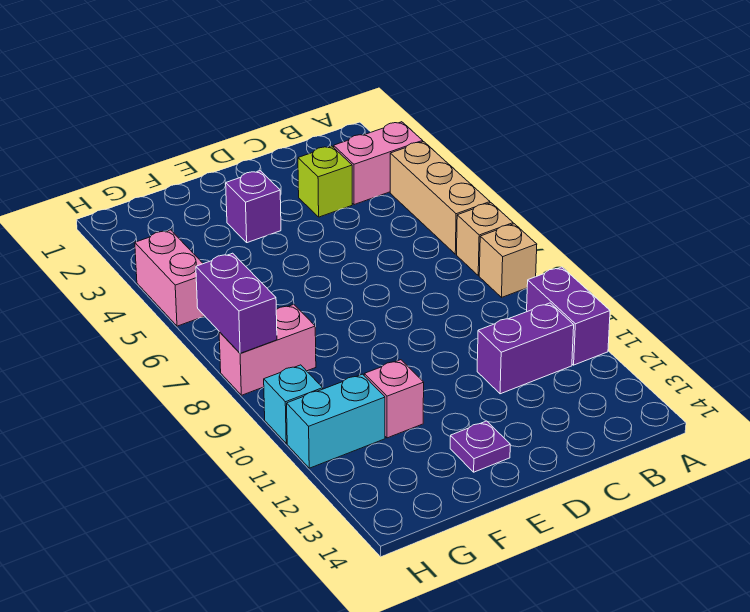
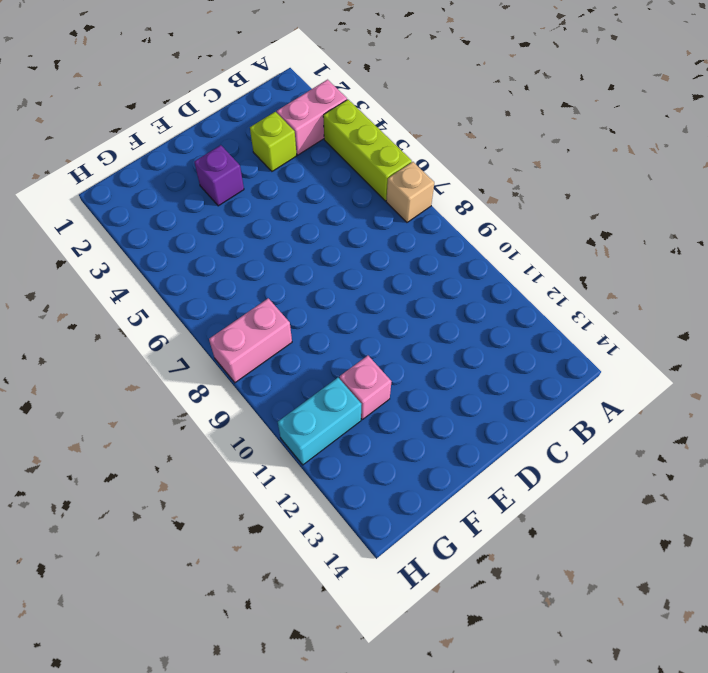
lime brick A4:A6 level 1 -> tan brick A4:A6 level 1
none -> tan brick A8 level 1
none -> purple brick A10:A11 level 1
none -> purple brick B11:C11 level 1

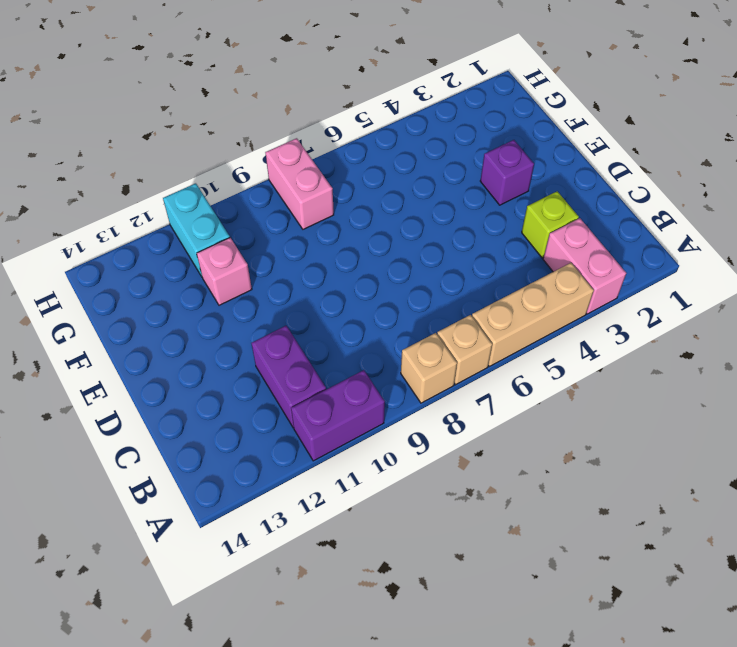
none -> purple plate E13 level 1
none -> pink brick H4:H5 level 1
none -> cyan brick H10 level 1

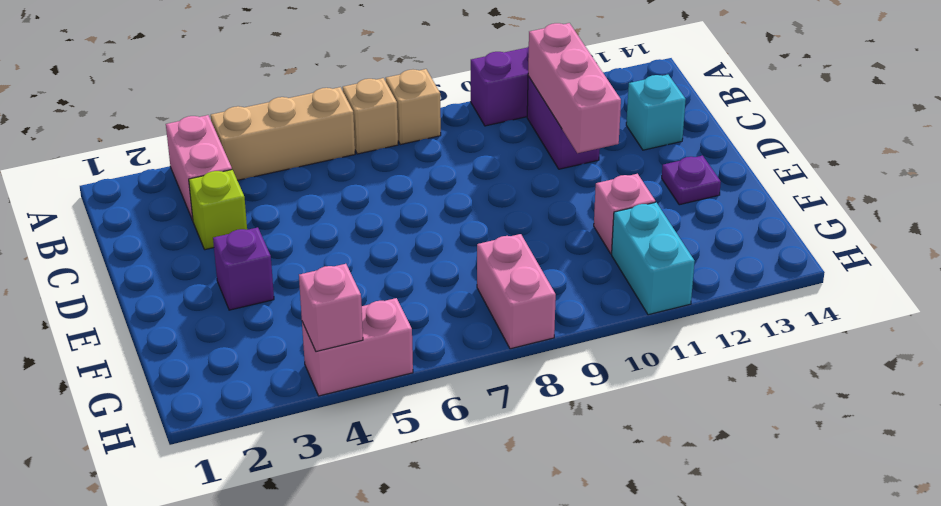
pink brick B11:D11 level 2 -> none
cyan brick C13 level 1 -> cyan brick H10 level 1
pink brick H4 level 2 -> none
none -> purple brick H7:H8 level 2

